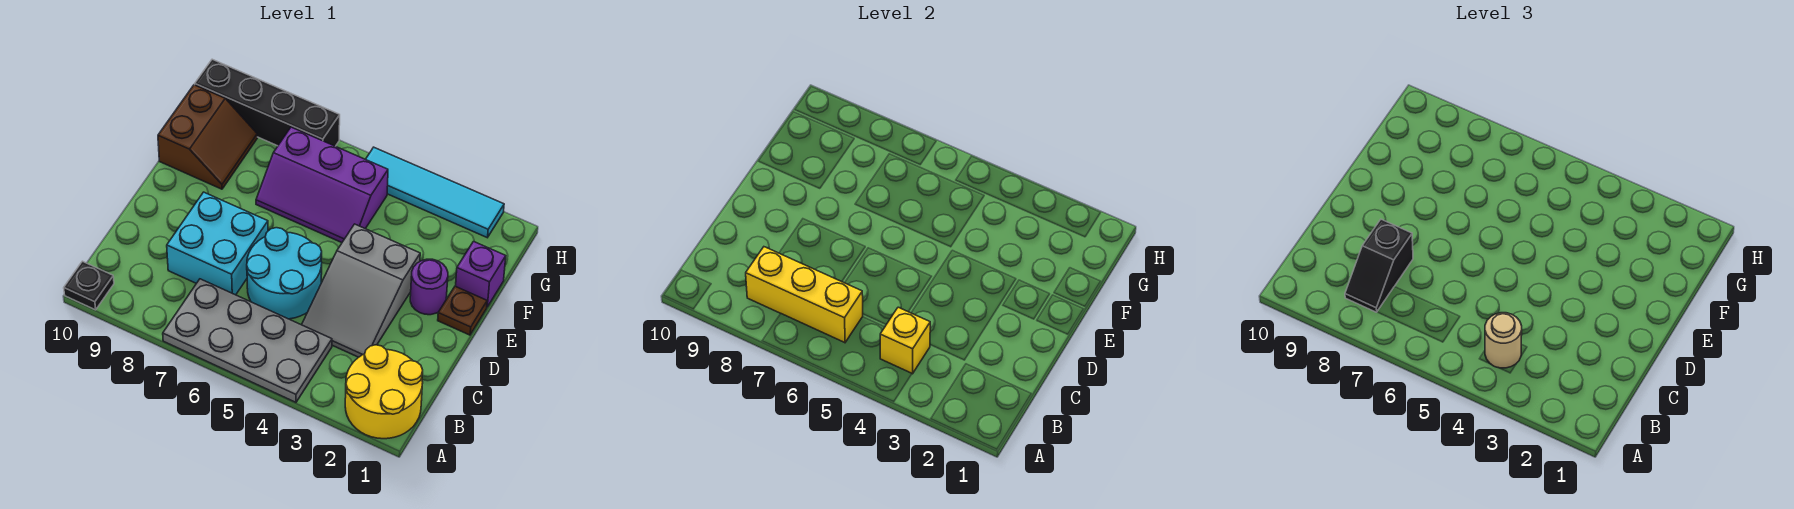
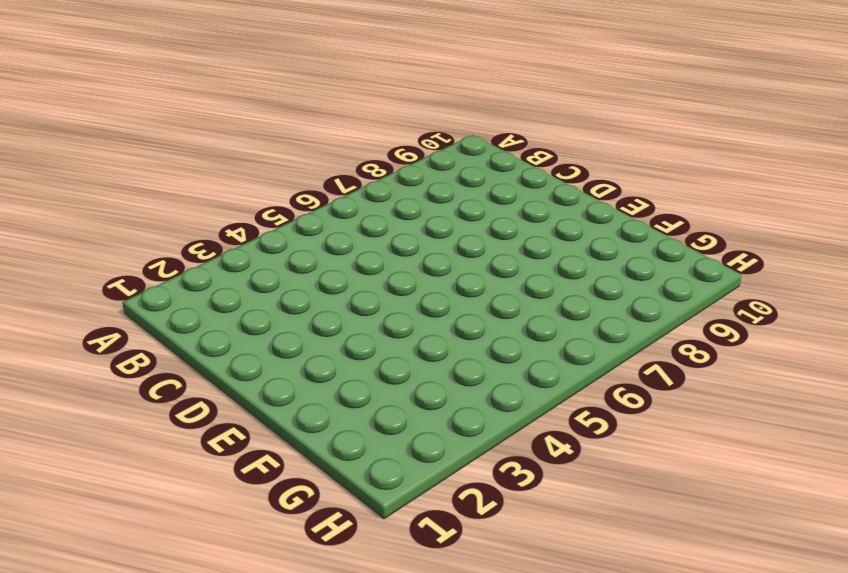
none -> yellow round brick A1:B2 level 1
none -> grey plate A4:B7 level 1
none -> black plate A10 level 1

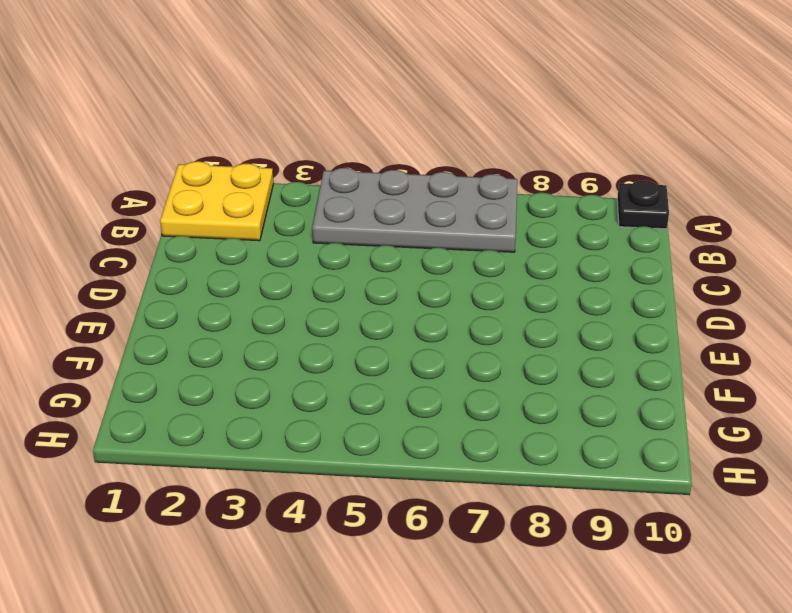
yellow plate A1:B2 level 1 -> yellow round brick A1:B2 level 1
none -> grey slope C3:E4 level 1 top E
none -> cyan round brick C5:D6 level 1
none -> cyan brick C7:D8 level 1

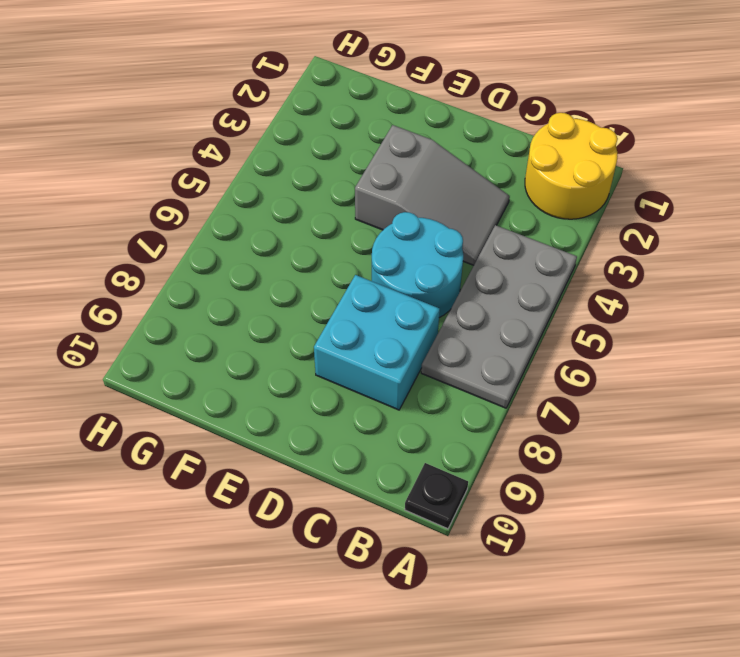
none -> brown plate E1 level 1
none -> purple round brick E2 level 1
none -> purple brick F1 level 1

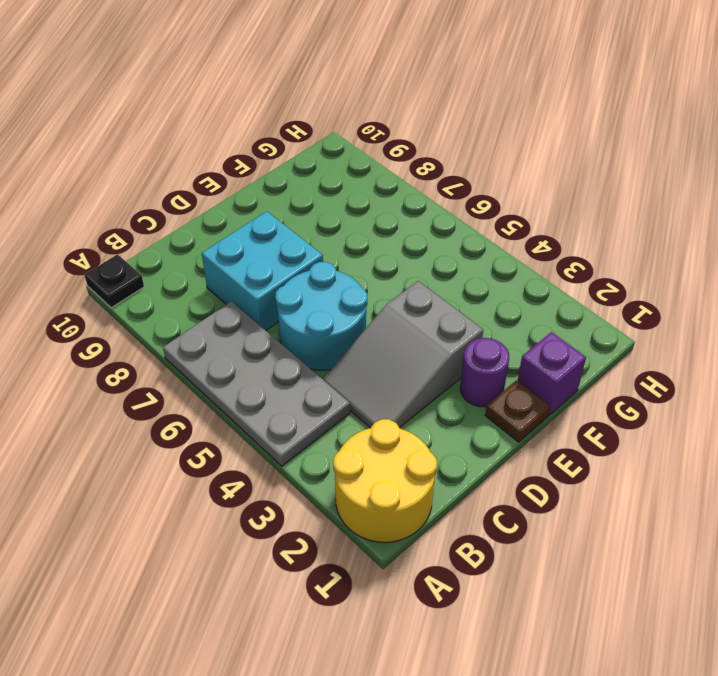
none -> purple slope F5:G7 level 1 top G
none -> brown slope F9:G10 level 1 top 10
none -> cyan tile H2:H5 level 1

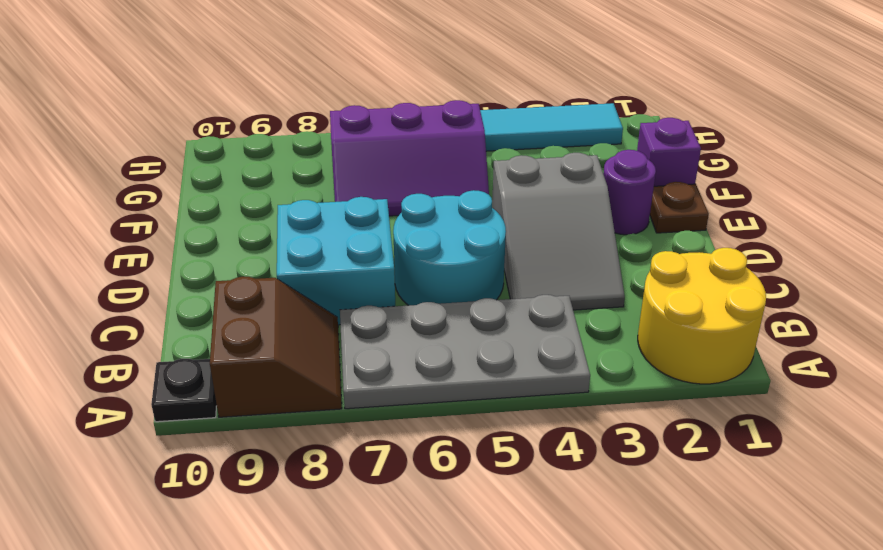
brown slope A8:B9 level 1 top 9 -> brown slope F9:G10 level 1 top 10
none -> black brick H7:H10 level 1
none -> yellow brick B4 level 2
none -> yellow brick B6:B8 level 2

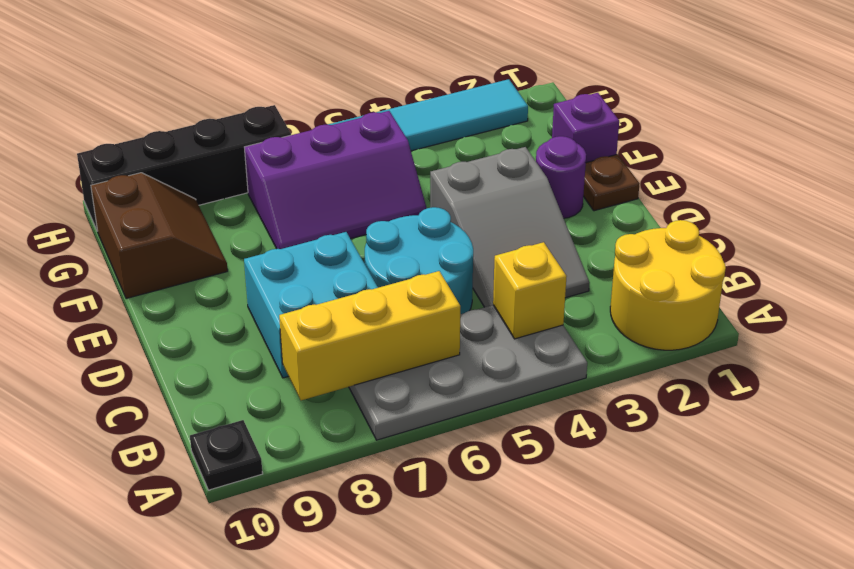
none -> tan round brick B4 level 3
none -> black slope B8:C8 level 3 top C

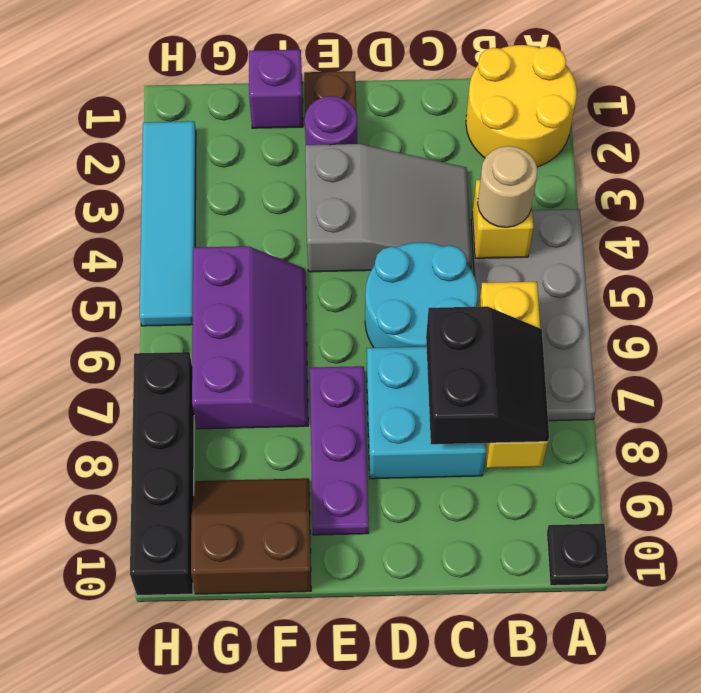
black slope B7:C8 level 3 top C -> black slope B8:C8 level 3 top C
purple plate E7:E9 level 1 -> none

